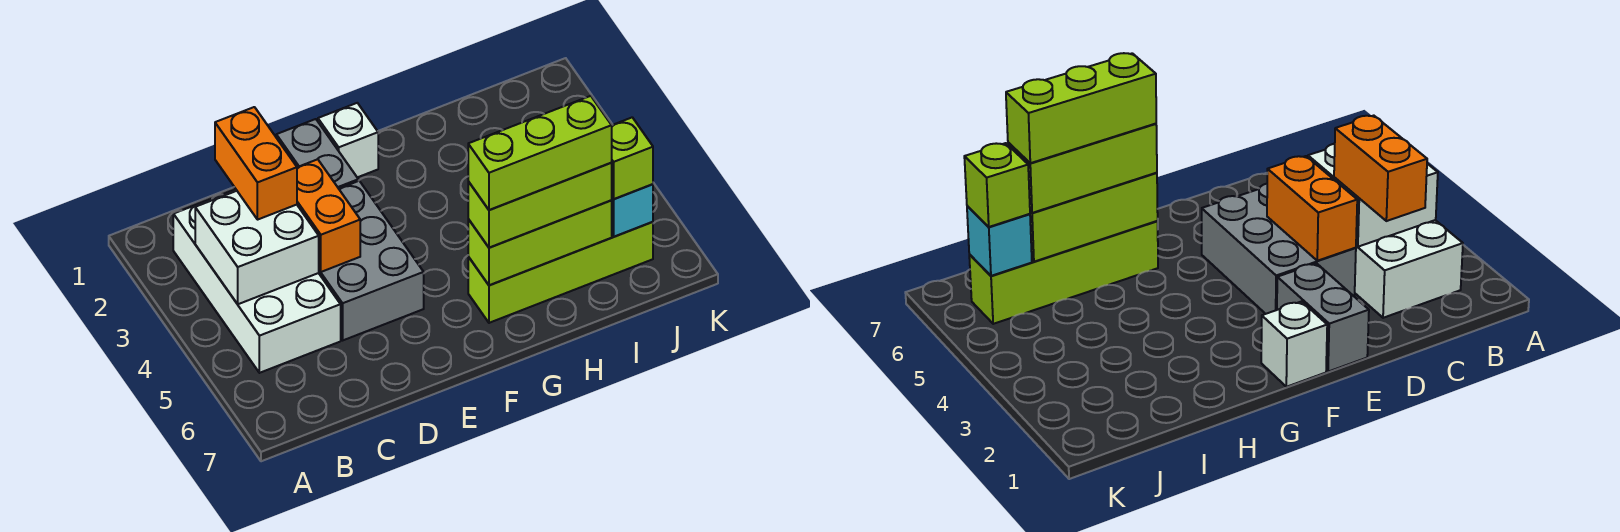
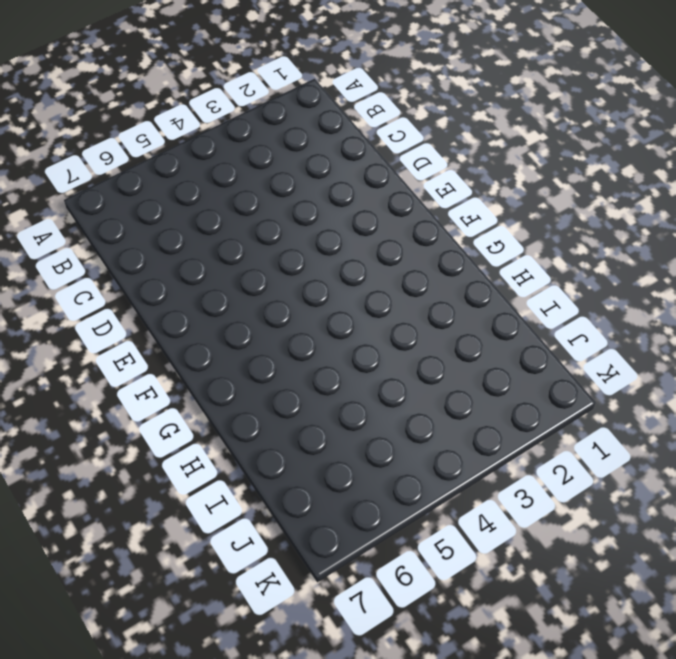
none -> white brick B2:C5 level 1
none -> grey brick D3:E5 level 1
none -> grey brick E1:E2 level 1

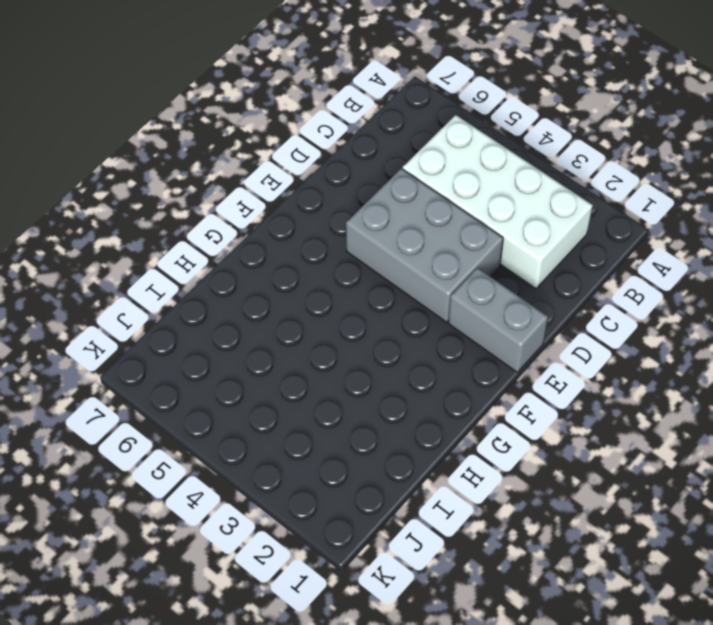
none -> white brick F1 level 1
none -> lime brick G6:J6 level 1
none -> white brick B3:C4 level 2

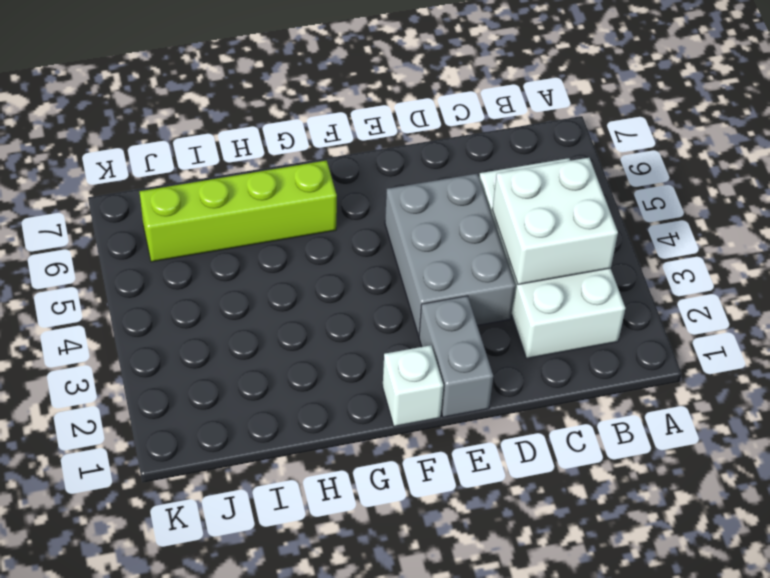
none -> orange brick D3:D4 level 2
none -> lime brick G6:I6 level 2
none -> cyan brick J6 level 2

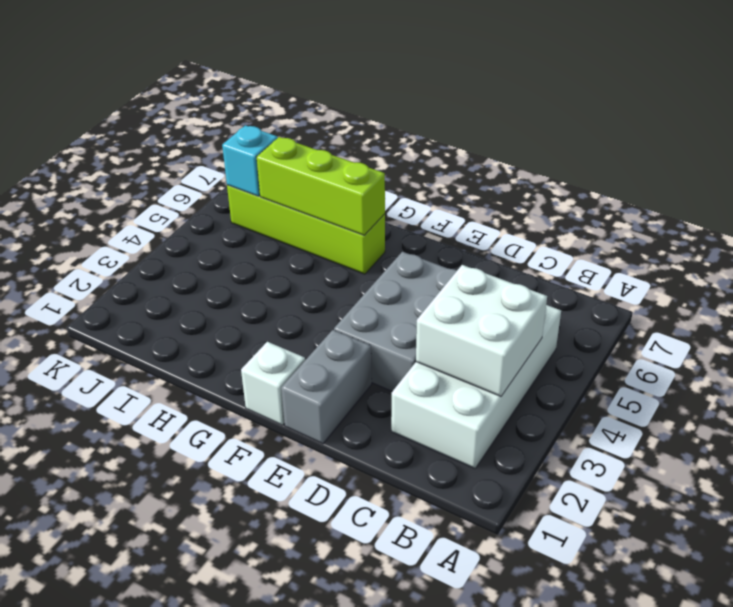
none -> orange brick D3:D4 level 2
none -> orange brick C2:C3 level 3
none -> lime brick G6:I6 level 3

